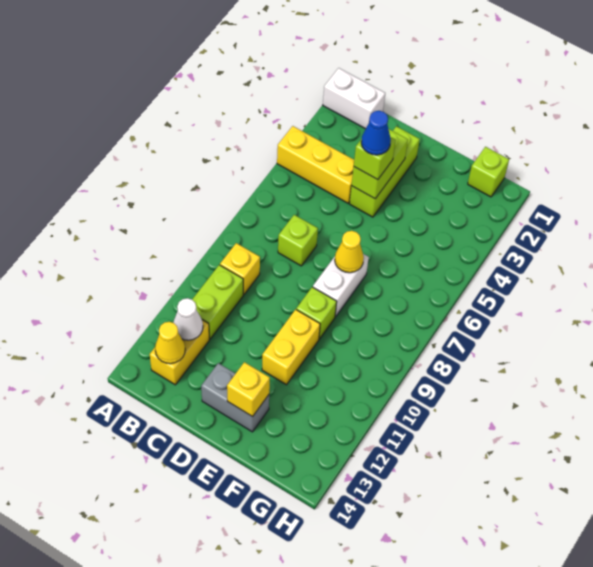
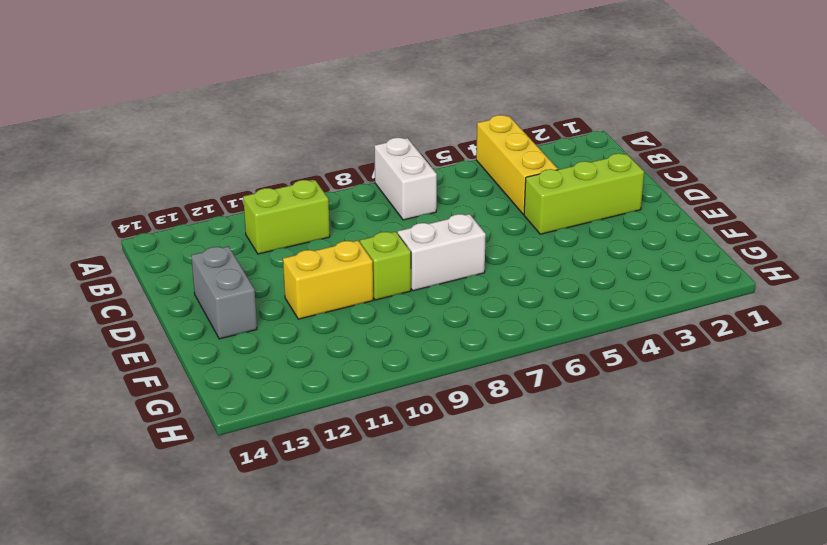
white brick A7:B7 level 1 -> white brick A1:B1 level 1
none -> yellow brick B9 level 1
none -> yellow brick B12:B13 level 1
none -> lime brick C7 level 1

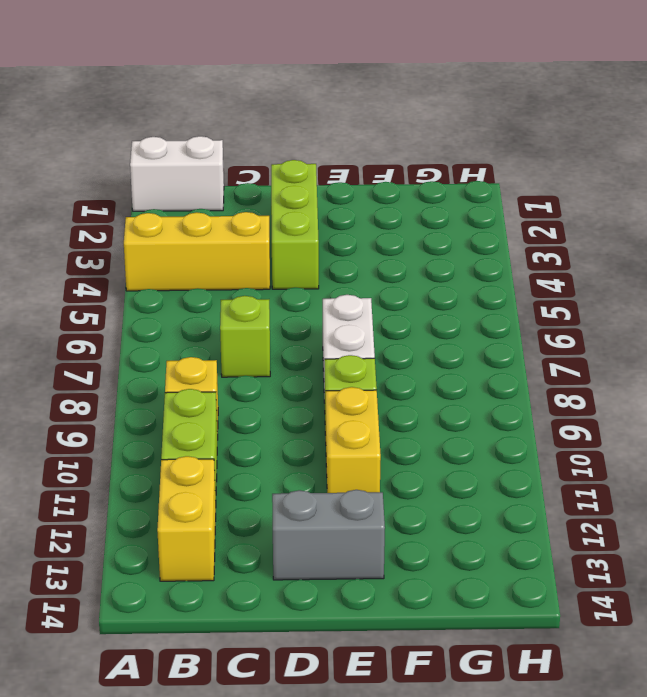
none -> lime brick G1 level 1
none -> white cone B12 level 2
none -> yellow cone B13 level 2

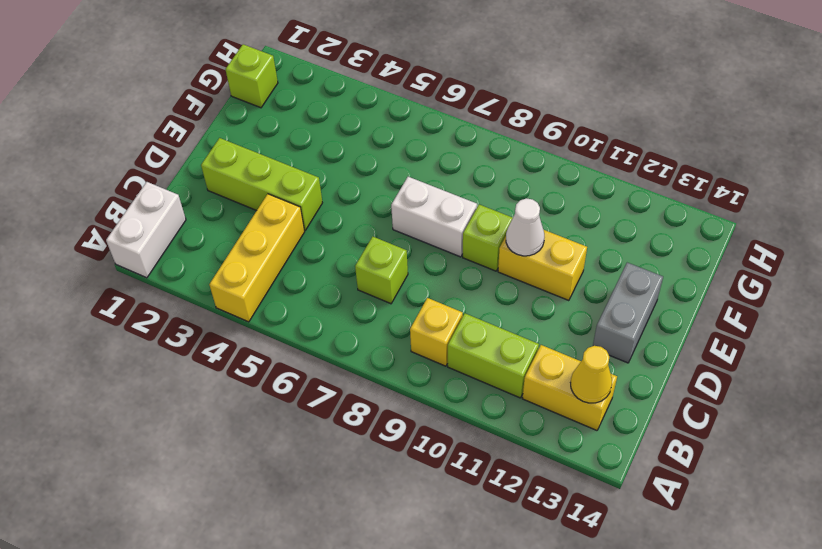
white cone E10 level 2 -> white cone B12 level 2
none -> lime brick D3:D4 level 2
none -> yellow cone E7 level 2
none -> yellow brick E13 level 2

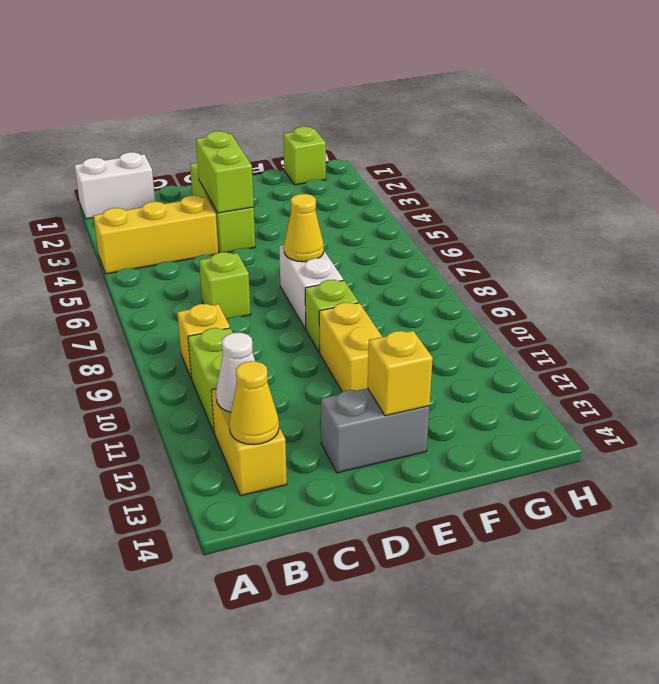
none -> lime brick D4 level 3
none -> blue cone D4 level 4

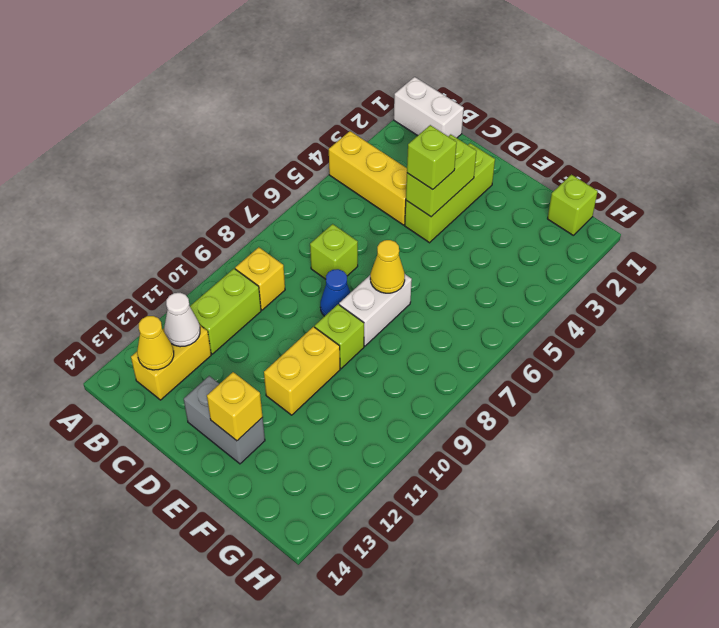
blue cone D8 level 1 -> blue cone D4 level 4

